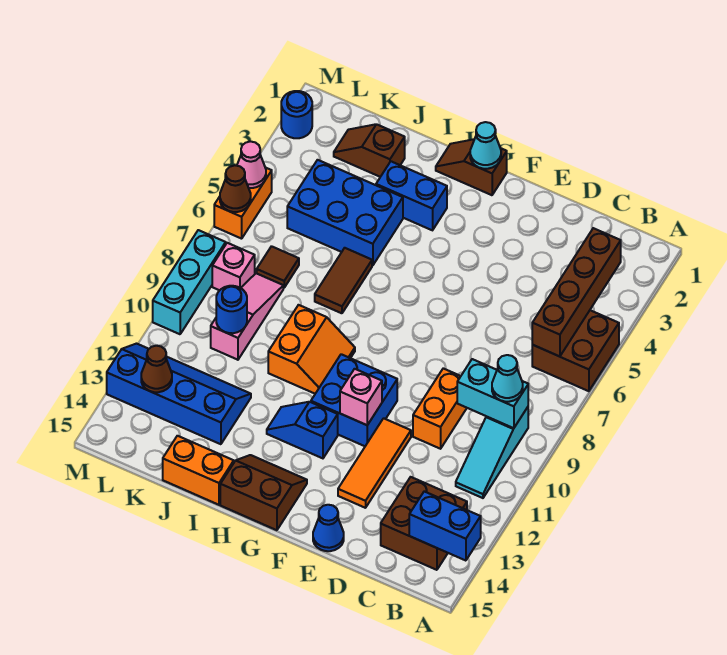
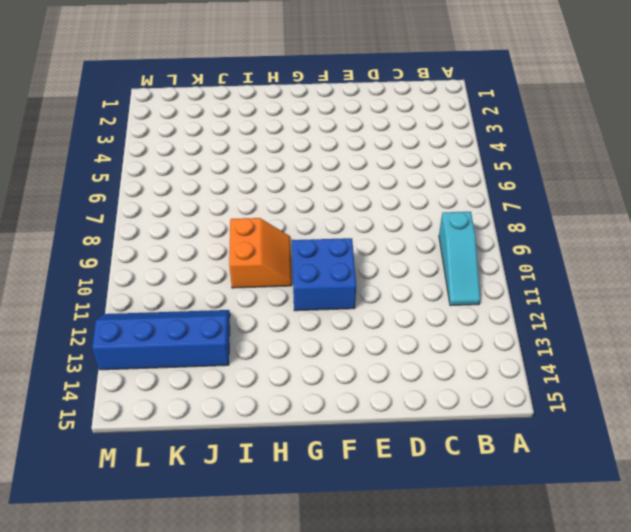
none -> brown brick A5:B6 level 1
none -> brown brick B13:C14 level 1
none -> orange brick D9:D10 level 1
none -> orange tile E11:E13 level 1

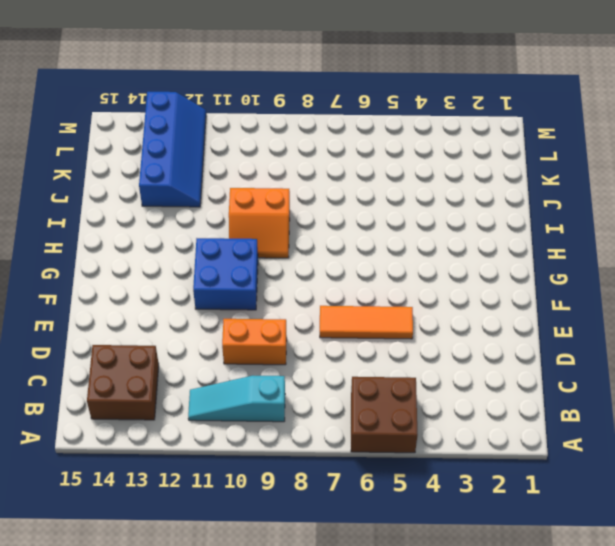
orange tile E5:E7 level 1 -> orange tile E11:E13 level 1
none -> blue cone E15 level 1
none -> brown slope G1:H1 level 1 top G
none -> blue slope G12:H12 level 1 top G
none -> brown slope G14:H15 level 1 top 15

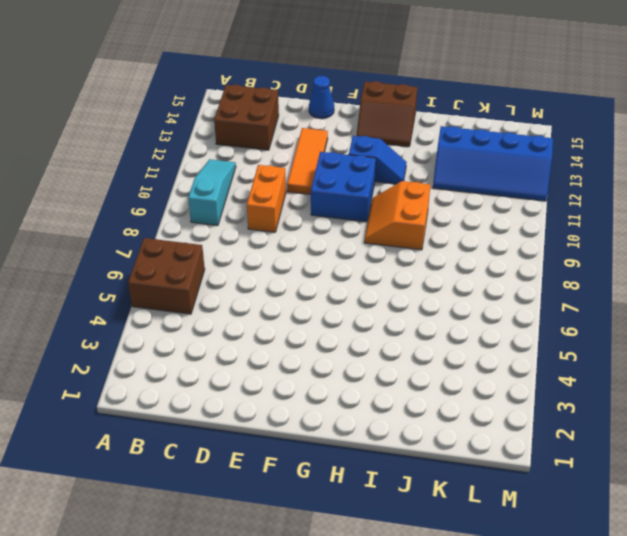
none -> brown slope G1:H1 level 1 top G
none -> blue brick H3:I3 level 1
none -> blue brick I4:K5 level 1
none -> brown tile I6:I7 level 1

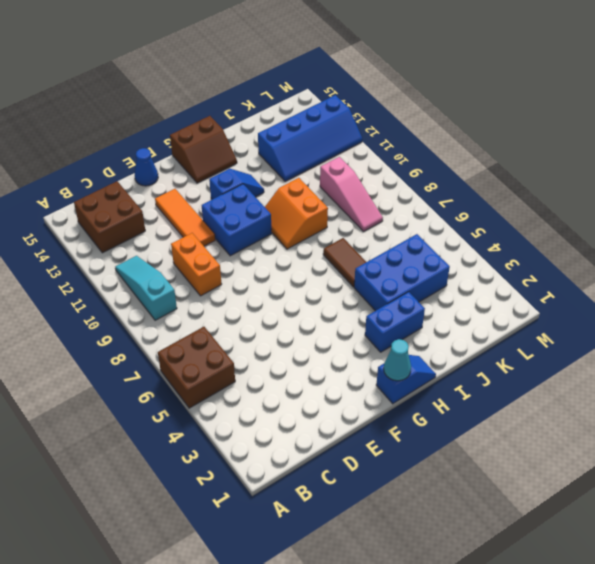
blue slope G1:H1 level 1 top G -> brown slope G1:H1 level 1 top G
none -> orange brick I15:J15 level 1
none -> brown slope J2:K2 level 1 top J
none -> brown tile K7 level 1
none -> pink brick L8 level 1

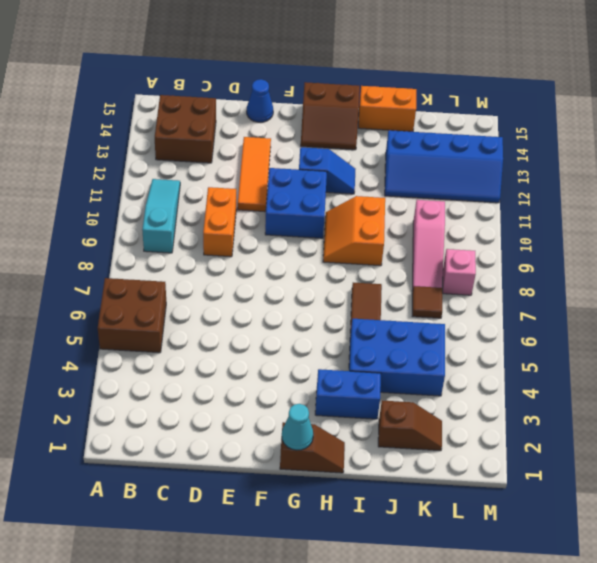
none -> blue round brick M2 level 1
none -> orange brick M5:M6 level 1
none -> cyan brick M8:M10 level 1
none -> blue brick A14:B14 level 2

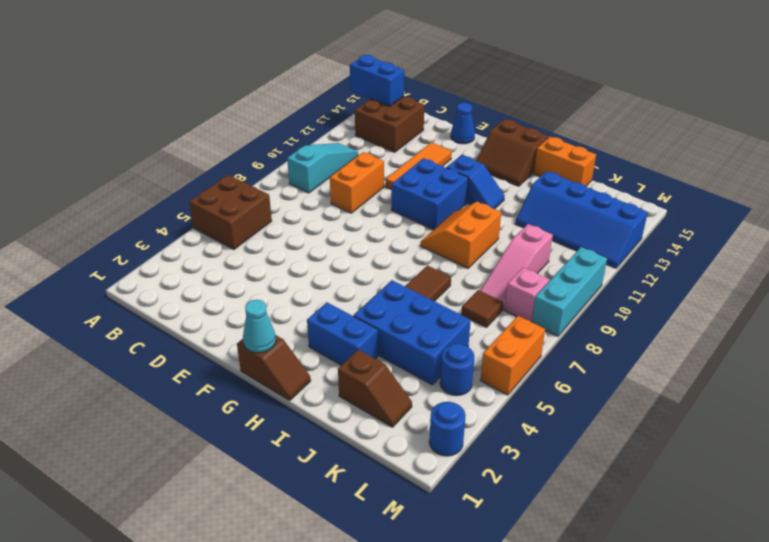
blue round brick L4 level 1 -> blue round brick K10 level 2
none -> brown brick B3:B6 level 2
none -> cyan brick B9:C9 level 2
none -> pink brick F11 level 2
none -> brown cone L13 level 2

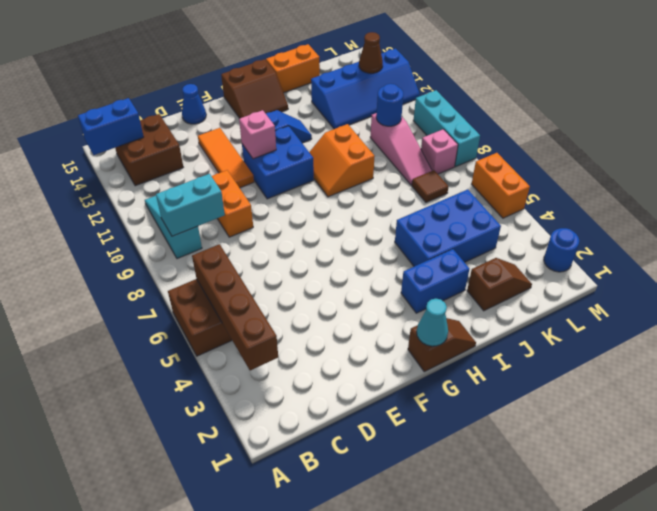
none -> brown tile I6:I7 level 1
none -> pink cone M5 level 2
none -> brown cone M6 level 2
none -> cyan cone B9 level 3

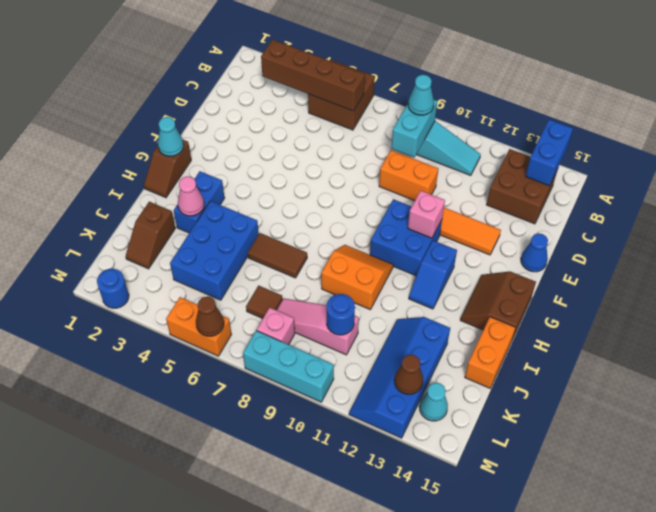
pink cone I3 level 2 -> pink cone M5 level 2
cyan cone L14 level 1 -> none

